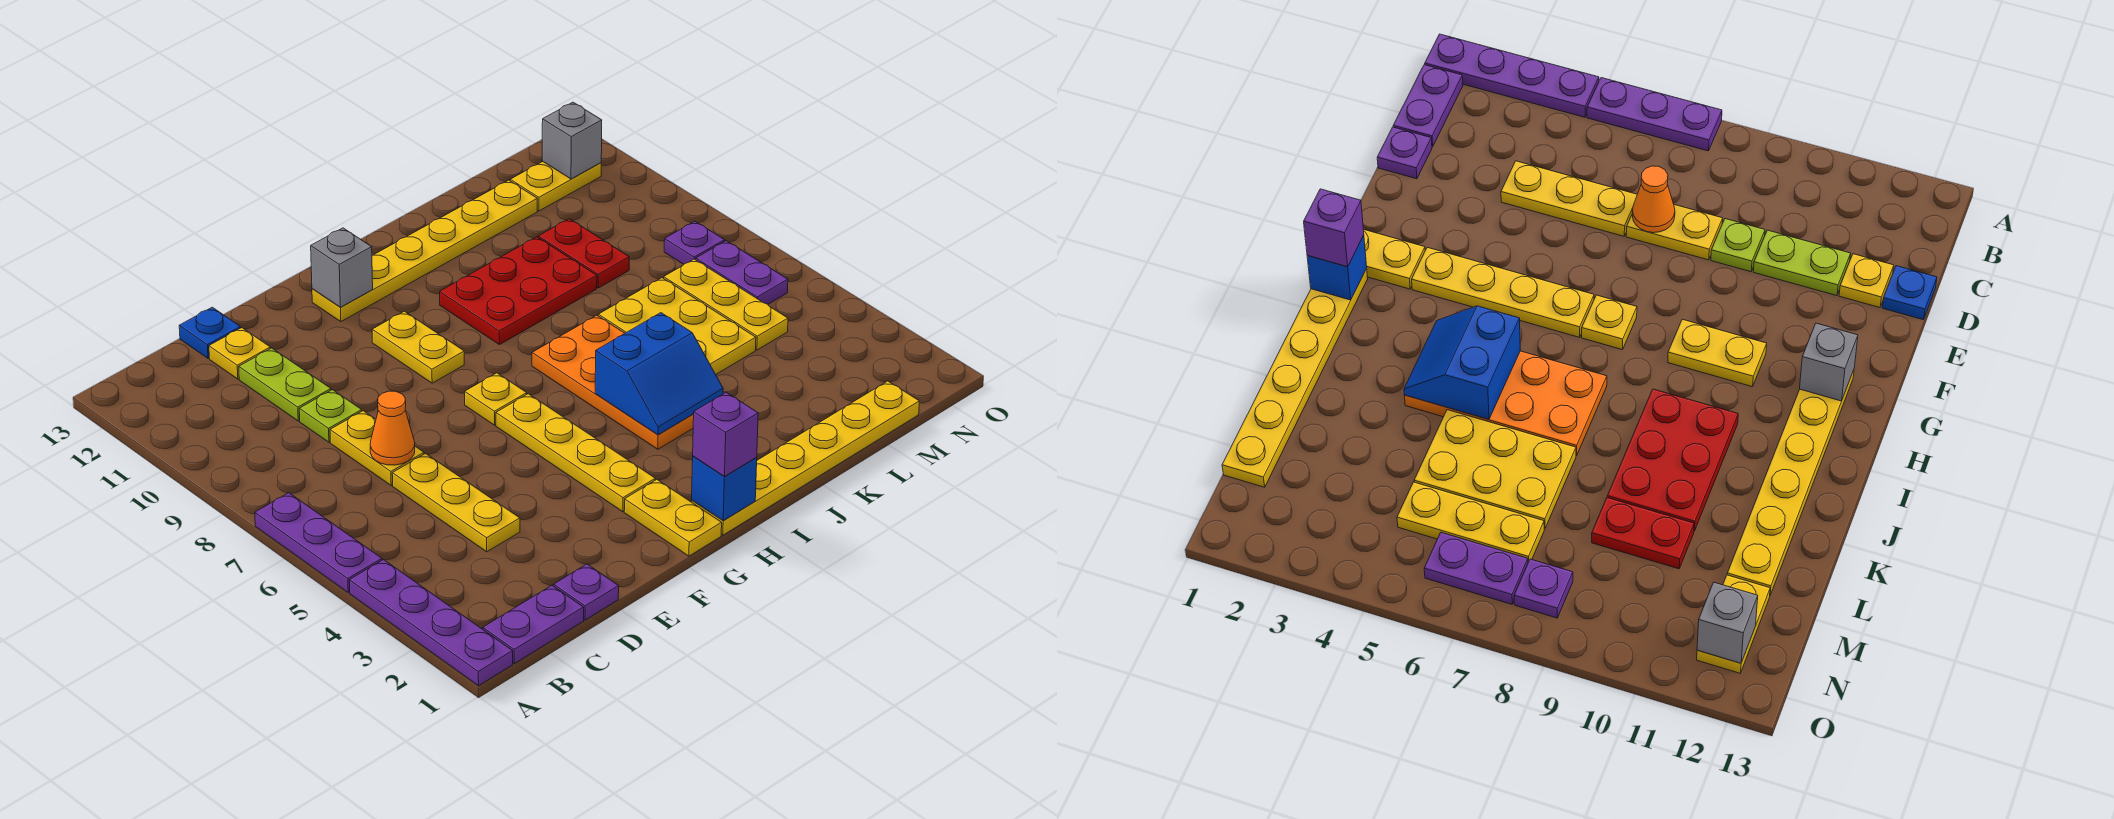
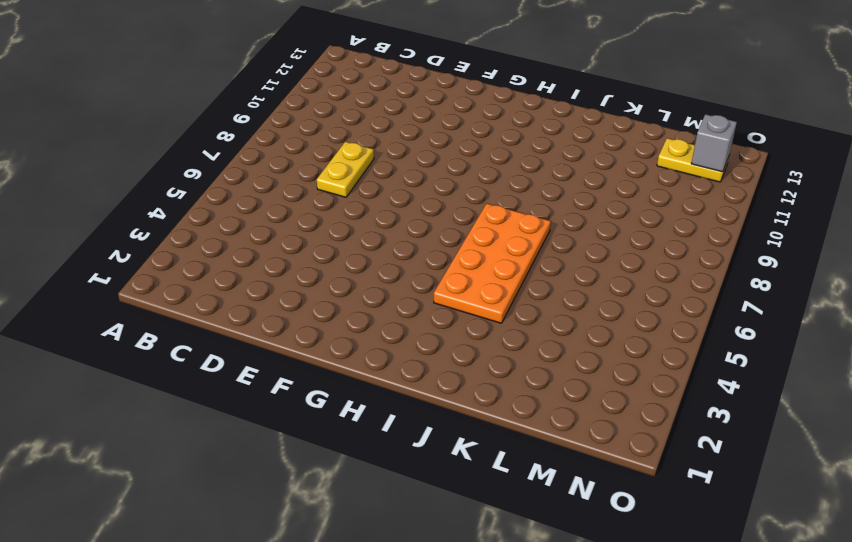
none -> purple plate A1:A4 level 1
none -> purple plate A5:A7 level 1
none -> purple plate B1:C1 level 1
none -> purple plate D1 level 1

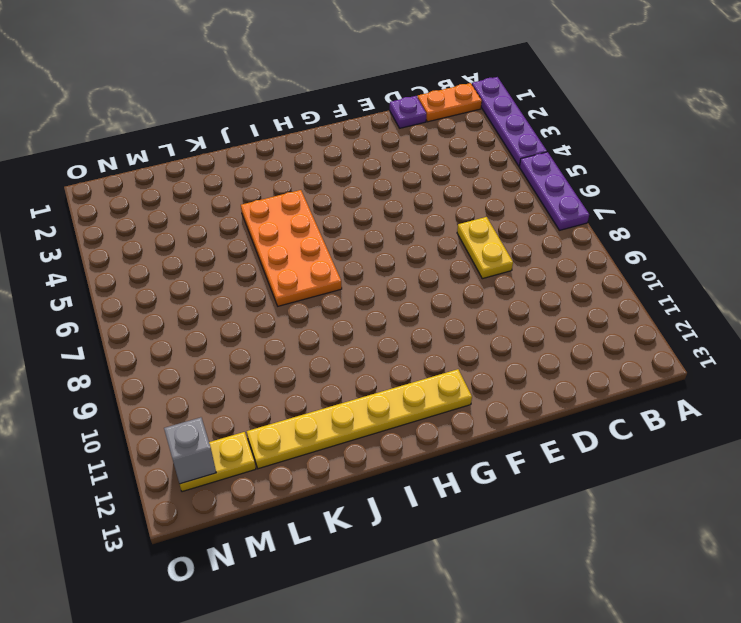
orange plate B1:C1 level 1 -> purple plate B1:C1 level 1
none -> yellow plate D4:D6 level 1
none -> lime plate D9 level 1
none -> lime plate D10:D11 level 1
none -> yellow plate D12 level 1

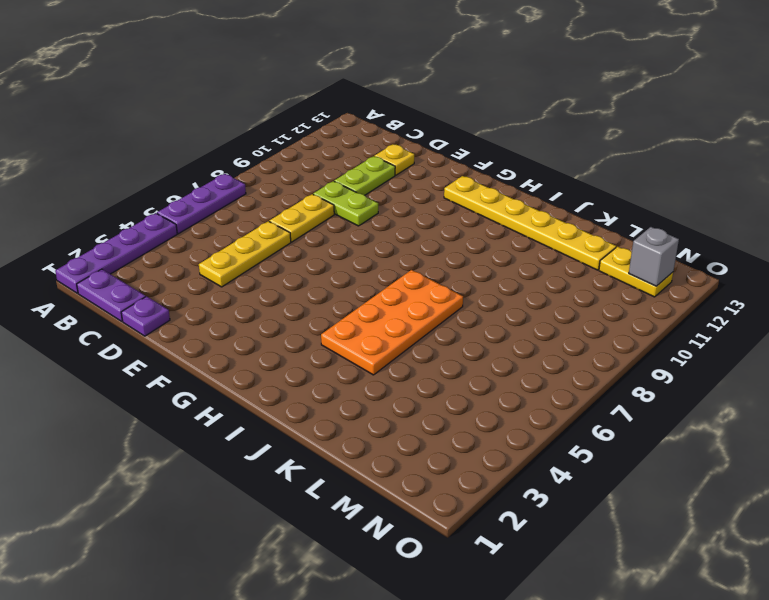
lime plate D9:E9 level 1 -> lime plate D9 level 1
none -> blue plate D13 level 1
none -> yellow plate G1:G2 level 1
none -> yellow plate G3:G6 level 1
none -> yellow plate G7 level 1

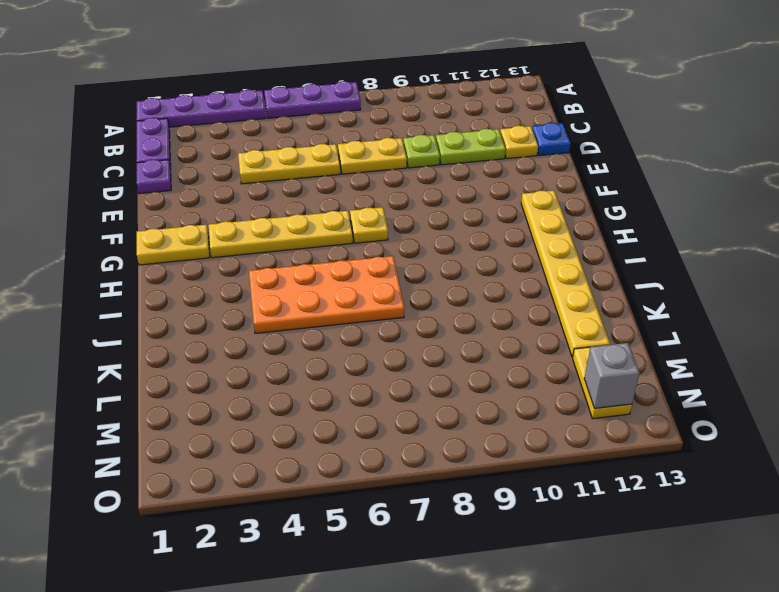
none -> yellow plate G9:G10 level 1
none -> yellow plate H1:M1 level 1
none -> red plate I9:K10 level 1
none -> yellow plate K5:L7 level 1

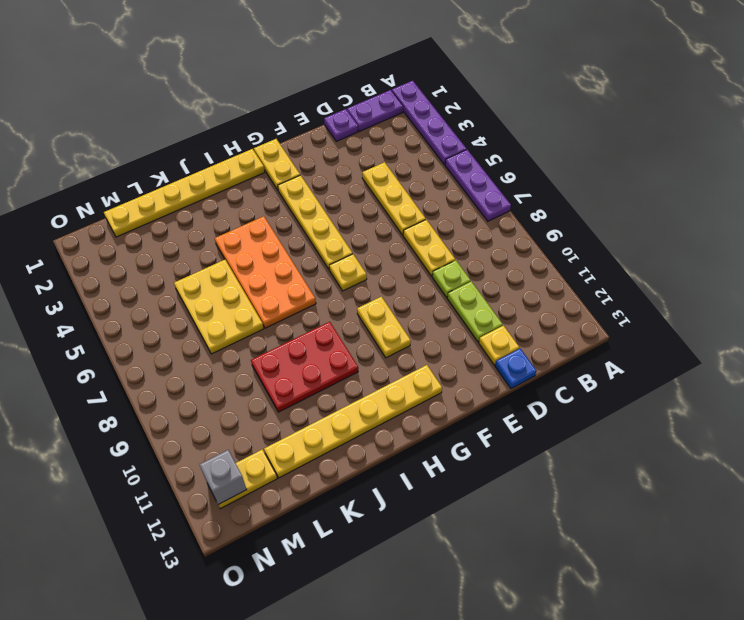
none -> red plate L9:L10 level 1
none -> yellow plate M5:M7 level 1
none -> purple plate N6:N7 level 1
none -> purple plate N8 level 1

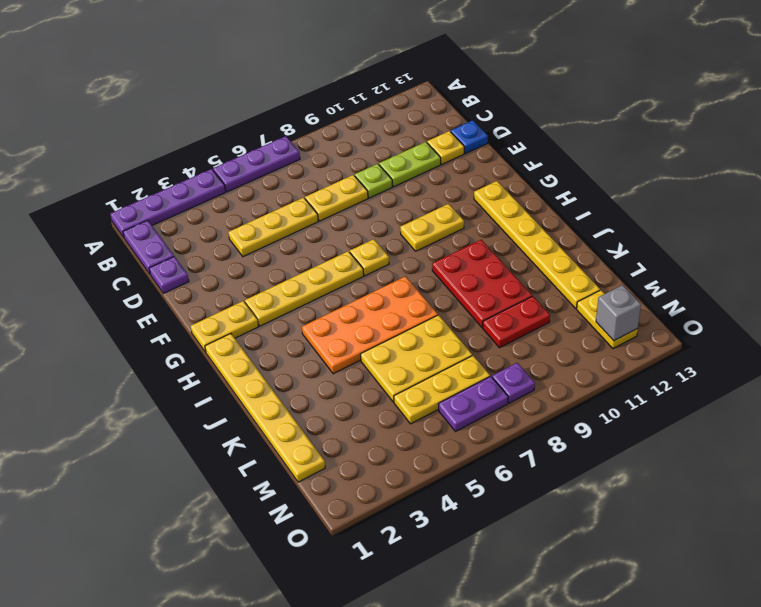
none -> orange cone D7 level 2
none -> grey brick G12 level 2
none -> blue brick H1 level 2
none -> blue slope I4:J5 level 2 top 5

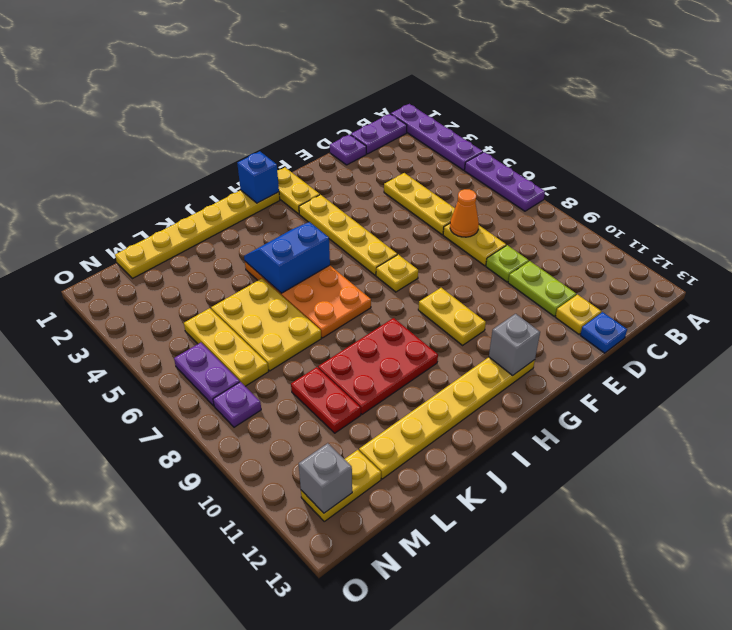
none -> purple brick H1 level 3

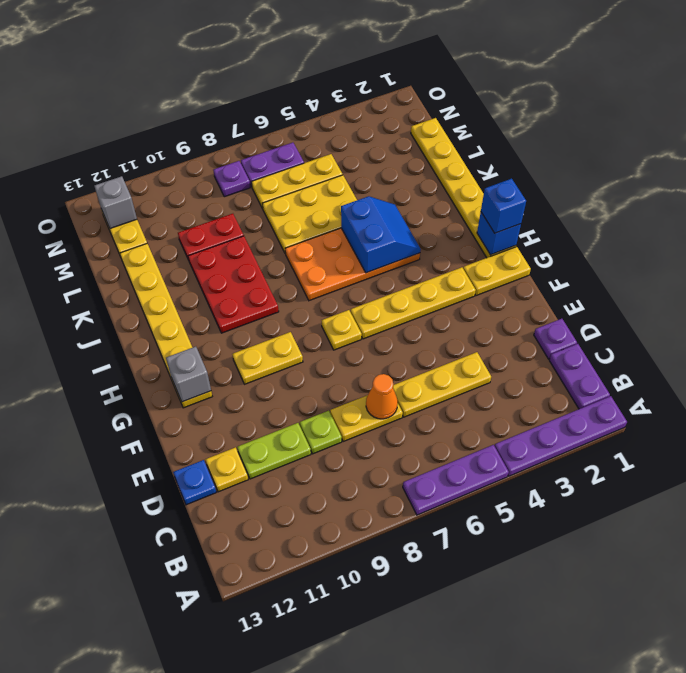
blue brick H1 level 3 -> purple brick H1 level 3

